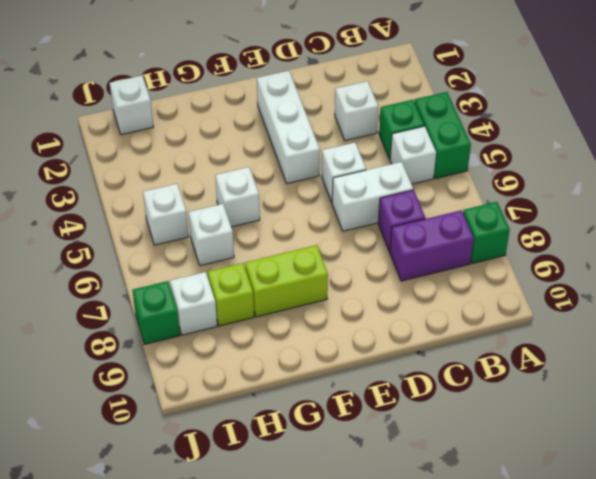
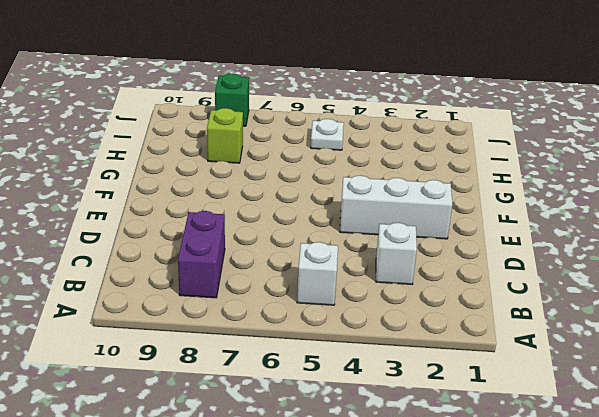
white plate I5 level 1 -> white brick I5 level 1
none -> green brick A4:A5 level 1
none -> green brick A8 level 1
none -> green brick B4 level 1

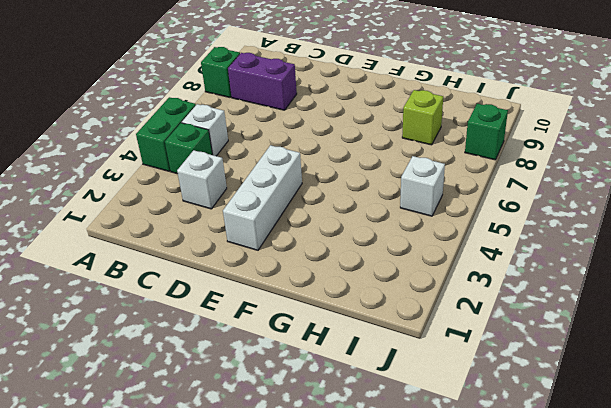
none -> white brick C6:D6 level 1
none -> purple brick C7 level 1
none -> white brick D5 level 1

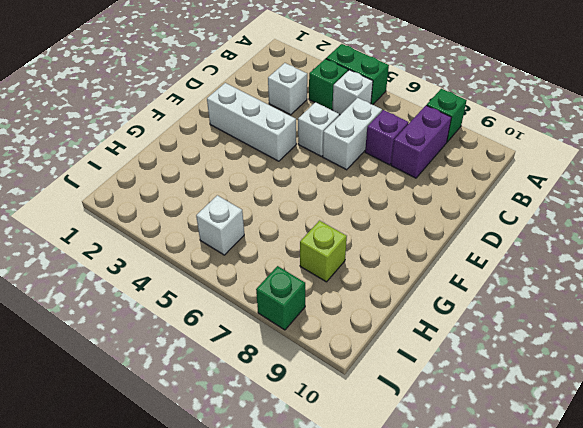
none -> lime brick F8:G8 level 1
none -> white brick G5 level 1
none -> white brick H6 level 1

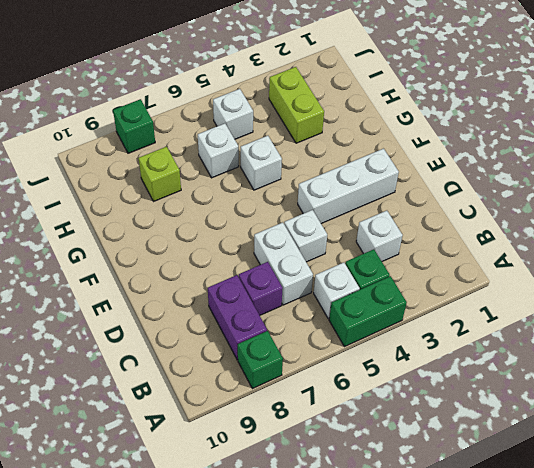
lime brick H3:I3 level 1 -> lime brick F8:G8 level 1
none -> white brick I1 level 1
none -> white brick I8 level 1

